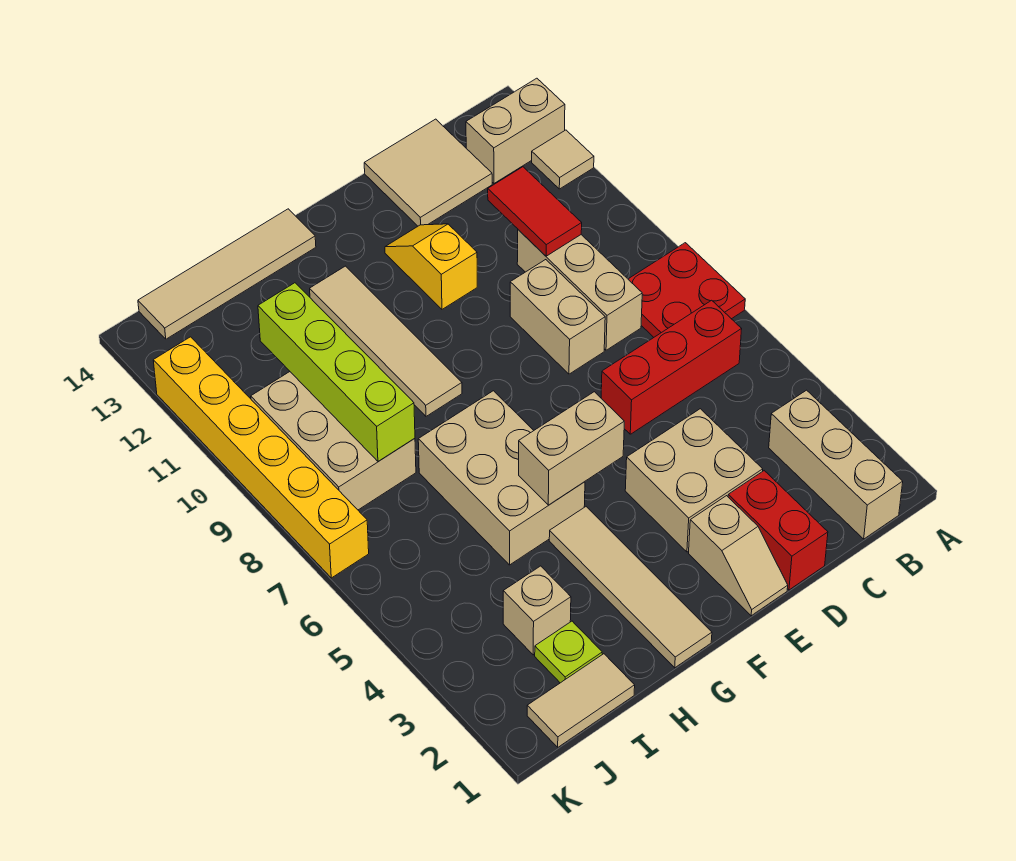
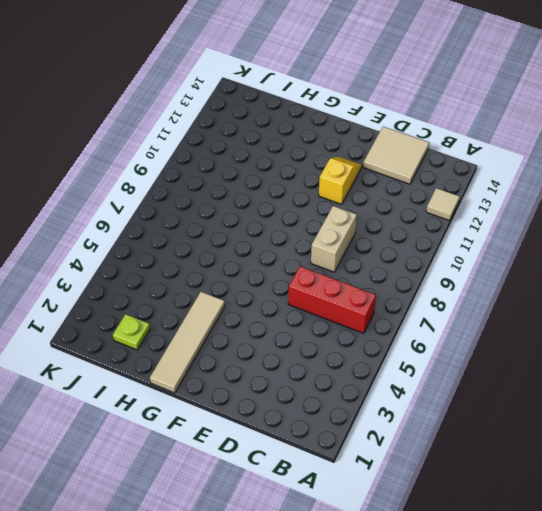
none -> red plate A7:B8 level 1
none -> tan brick A13:B13 level 1
none -> tan brick B1:B3 level 1

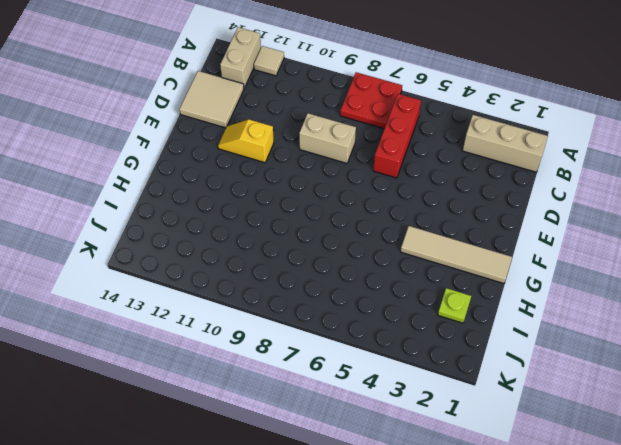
none -> tan brick C8:C10 level 1
none -> red brick D1:D2 level 1
none -> tan brick D3:E4 level 1

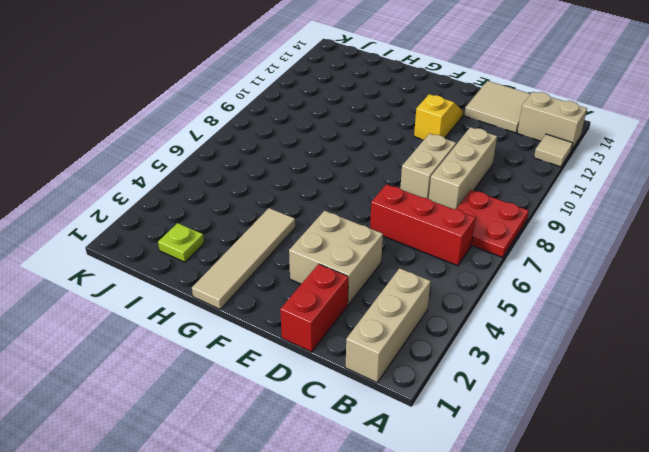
none -> tan slope E1:E2 level 1 top 2
none -> tan brick G5:H7 level 1
none -> tan tile G9:G12 level 1

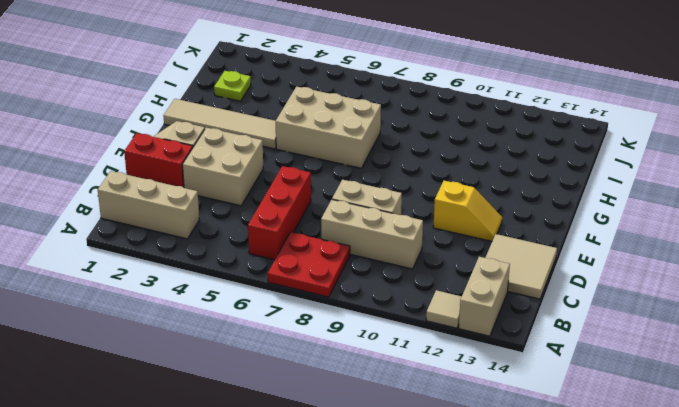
none -> tan tile G9:G12 level 1
none -> tan tile G14:J14 level 1
none -> tan tile I1:J1 level 1

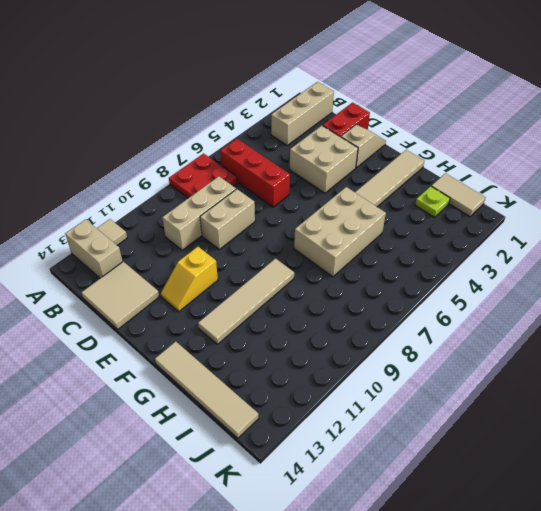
none -> tan brick I3 level 1
none -> tan brick I8:J10 level 1
none -> yellow brick K7:K12 level 1

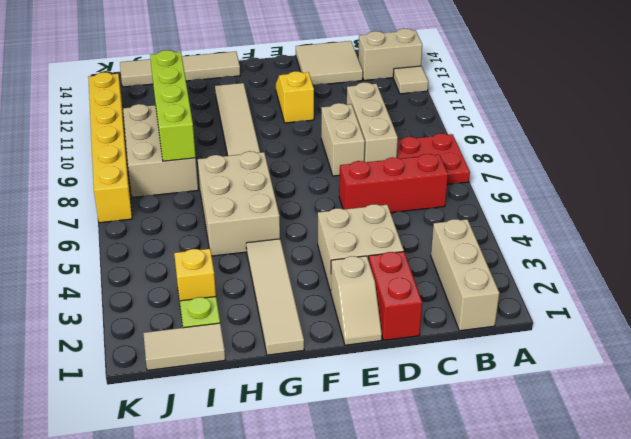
yellow brick I3 level 1 -> tan brick I3 level 1
none -> red tile C10:C11 level 2
none -> tan brick F5:G5 level 2

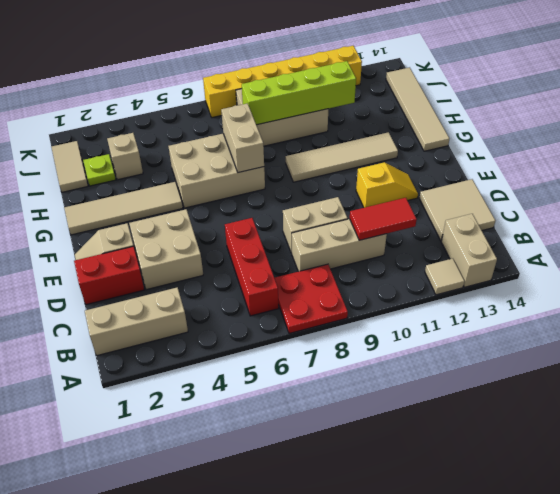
tan brick G7:H7 level 2 -> tan brick F5:G5 level 2

